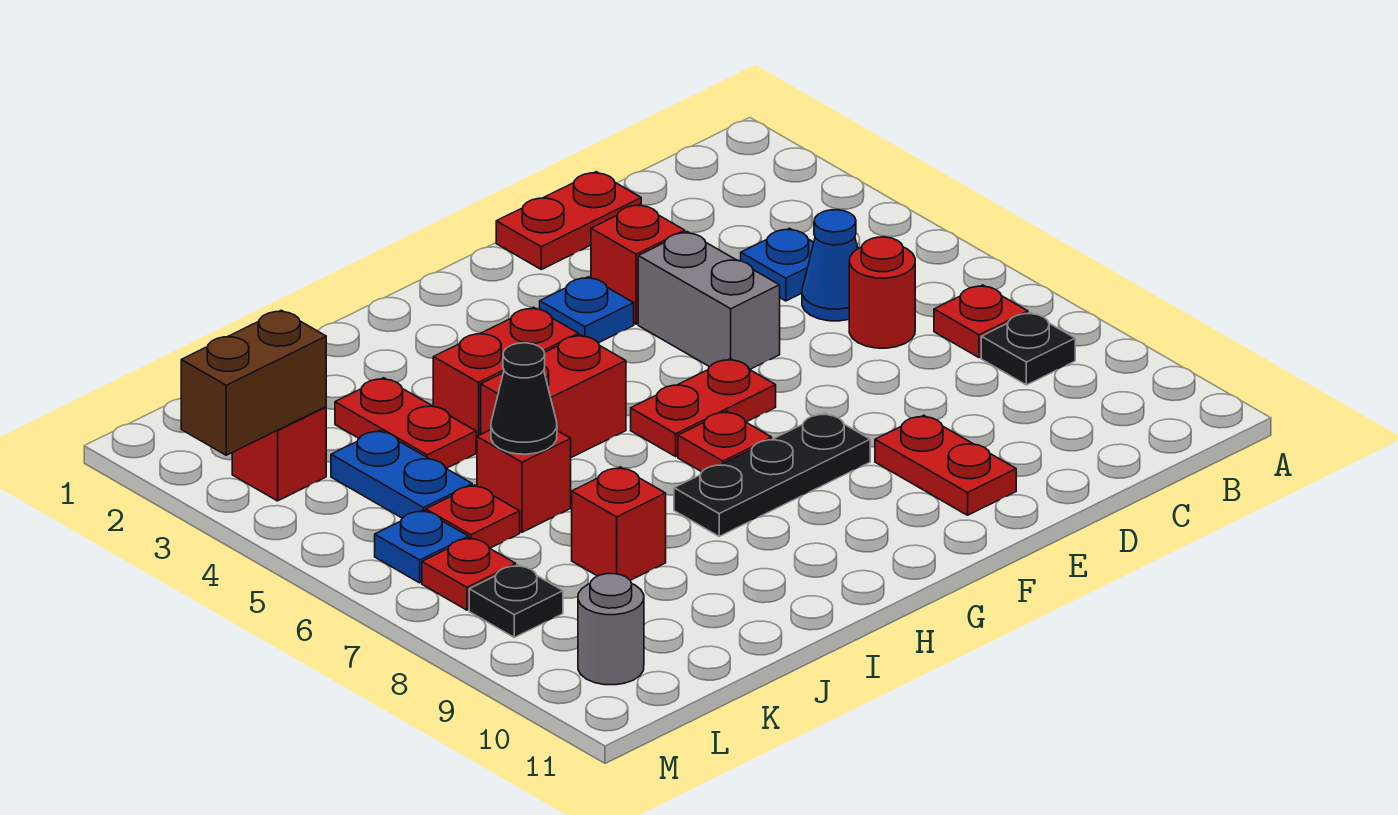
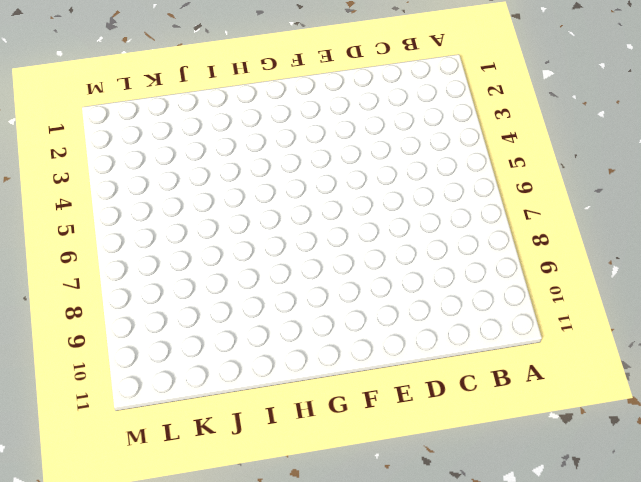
none -> red plate B7 level 1
none -> black plate B8 level 1
none -> blue plate C4 level 1

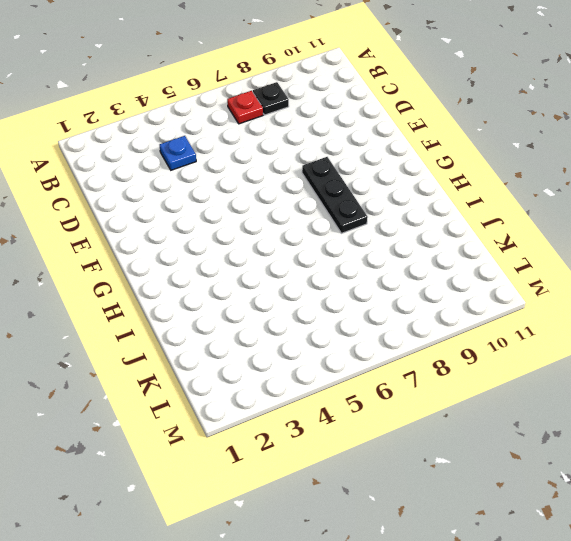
none -> blue cone C5 level 1
none -> red round brick C6 level 1
none -> red plate D1:E1 level 1

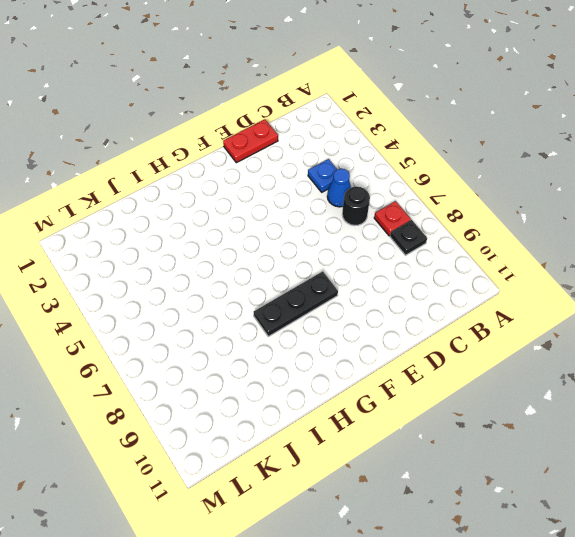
black round brick C6 level 1 -> red round brick C6 level 1
none -> red brick E3 level 1
none -> grey brick E4:E5 level 1
none -> red plate E9:E10 level 1

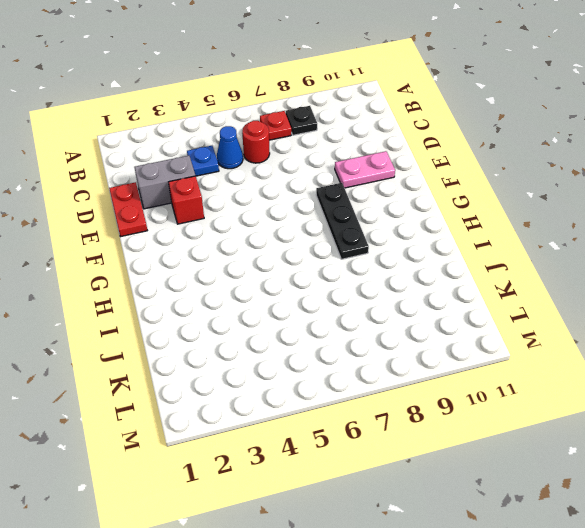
grey brick D2:D3 level 1 -> grey brick E4:E5 level 1
pink plate E9:E10 level 1 -> red plate E9:E10 level 1
none -> blue plate F3 level 1
none -> red plate F6:G6 level 1
none -> red plate G7 level 1

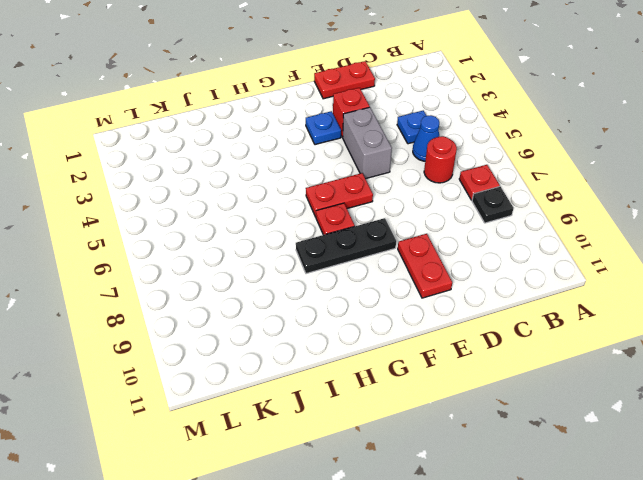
none -> red brick H4:I4 level 1
none -> red brick H5:I5 level 1
none -> red plate J3:J4 level 1

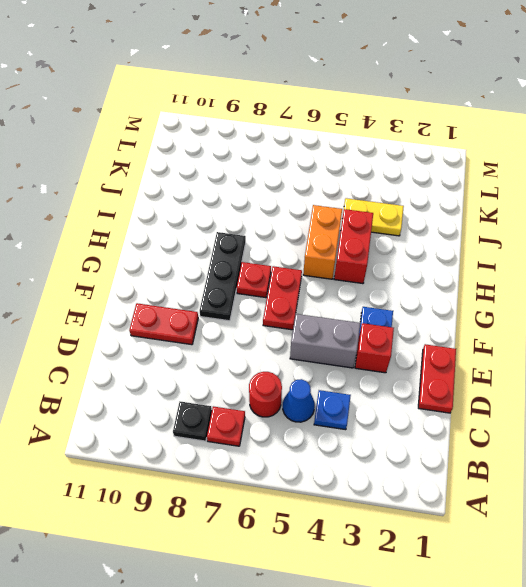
orange brick H5:I5 level 1 -> red brick H5:I5 level 1
yellow plate J3:J4 level 1 -> red plate J3:J4 level 1
none -> red brick J6 level 1
none -> red brick J8 level 1
none -> blue plate K4:K5 level 1

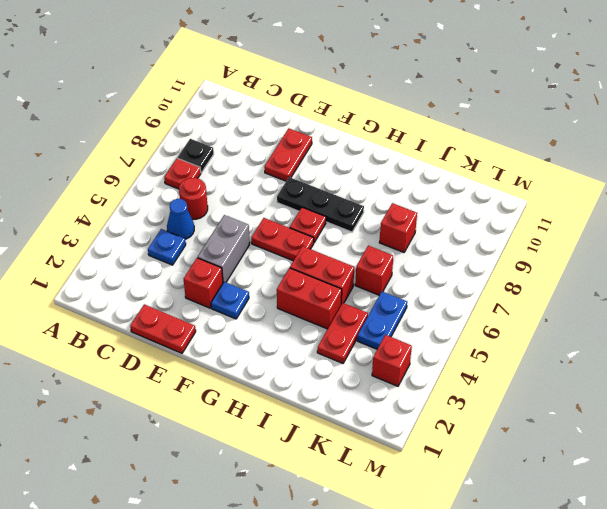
none -> red plate K6 level 1
none -> blue plate L6 level 1
none -> red plate L7 level 1

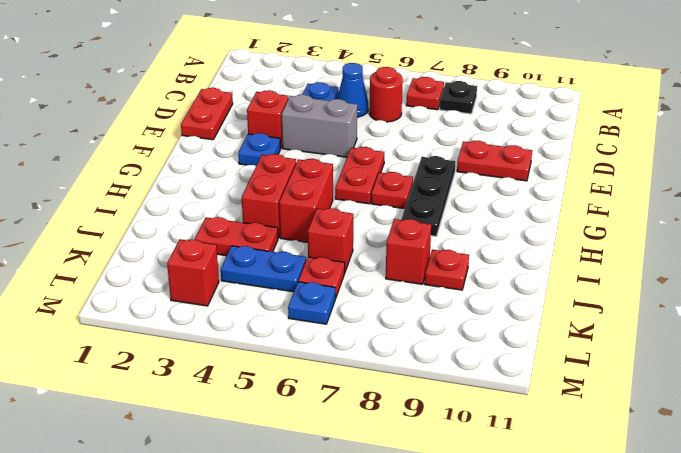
red plate J9 level 1 -> red plate L7 level 1
none -> black plate L8 level 1
none -> grey round brick L10 level 1
none -> black cone J6 level 2

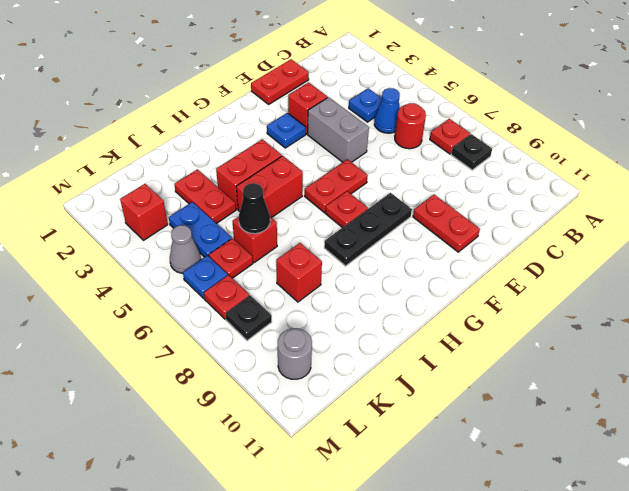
grey cone L5 level 1 -> none
none -> brown brick L3:M3 level 2

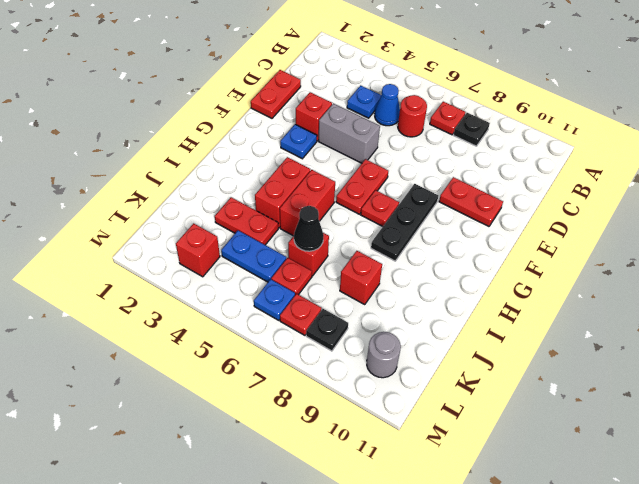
none -> brown brick L3:M3 level 2

